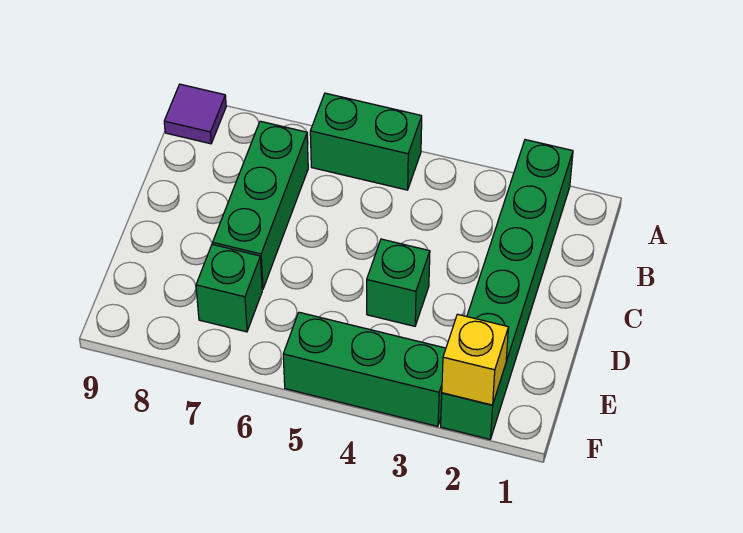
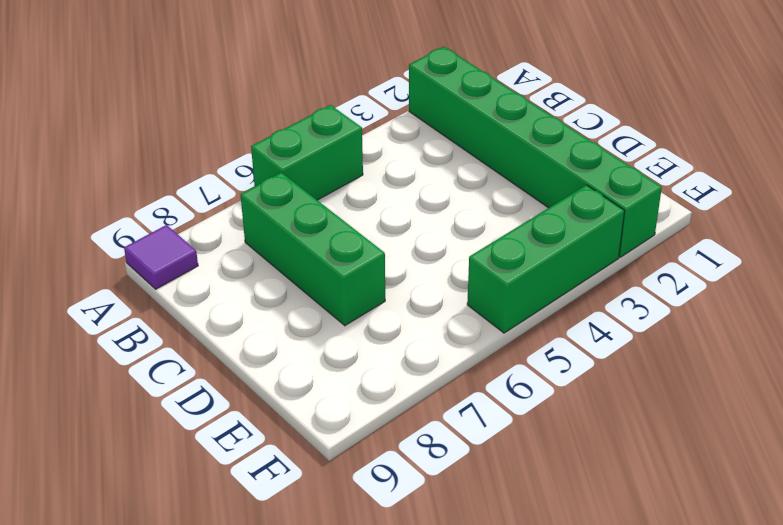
none -> green brick D4 level 1
none -> green brick E7 level 1

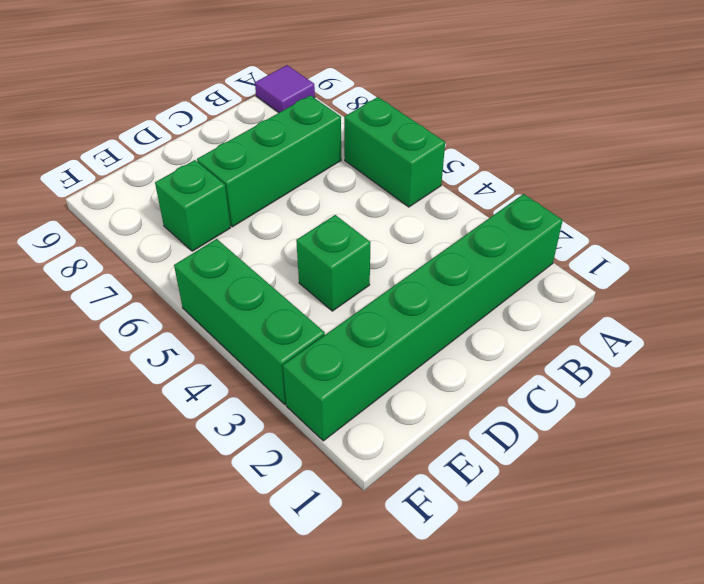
none -> yellow brick F2 level 2

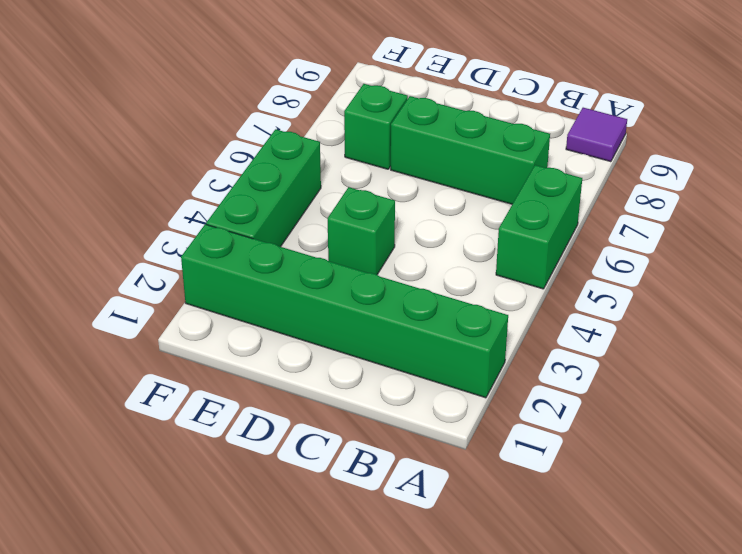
none -> yellow brick F2 level 2

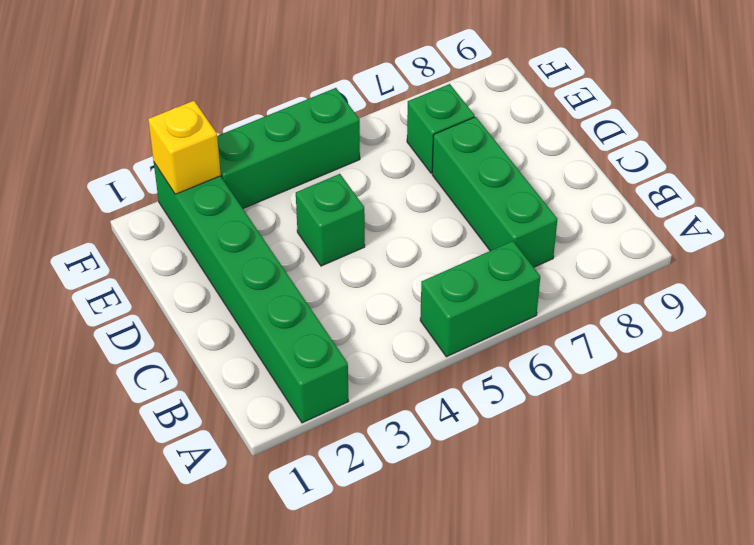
none -> purple tile A9 level 1

